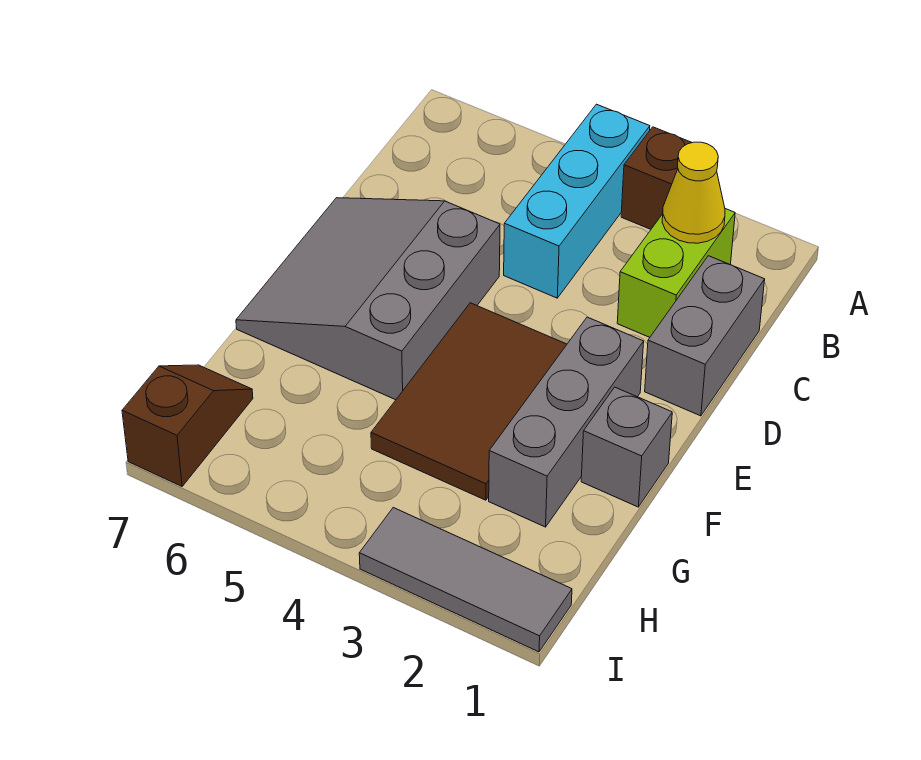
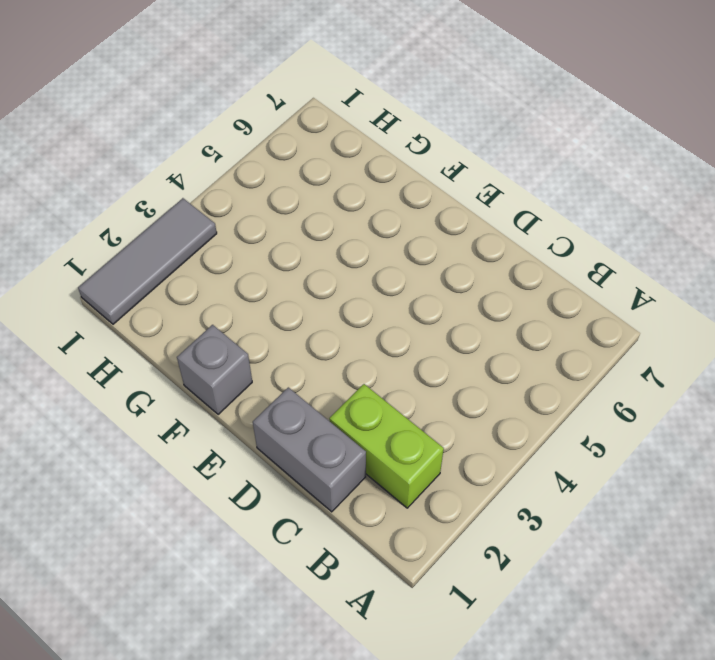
none -> brown brick A3 level 1
none -> cyan brick A4:C4 level 1

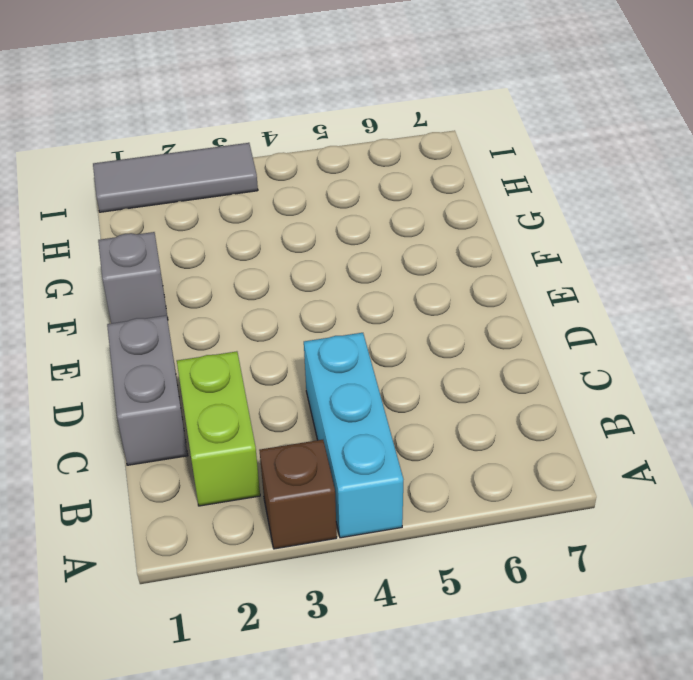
none -> grey slope D5:F7 level 1 top 5
none -> grey brick E2:G2 level 1

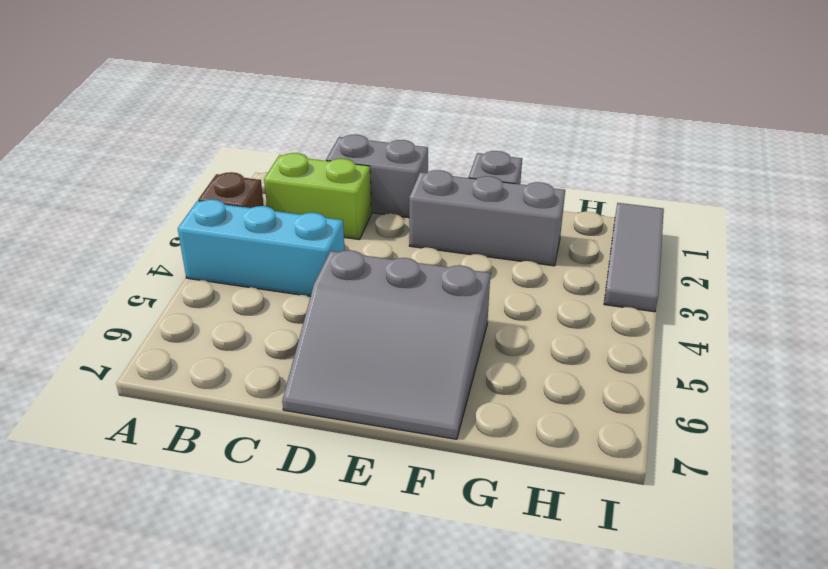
none -> brown tile E3:G4 level 1
none -> brown slope H7:I7 level 1 top I

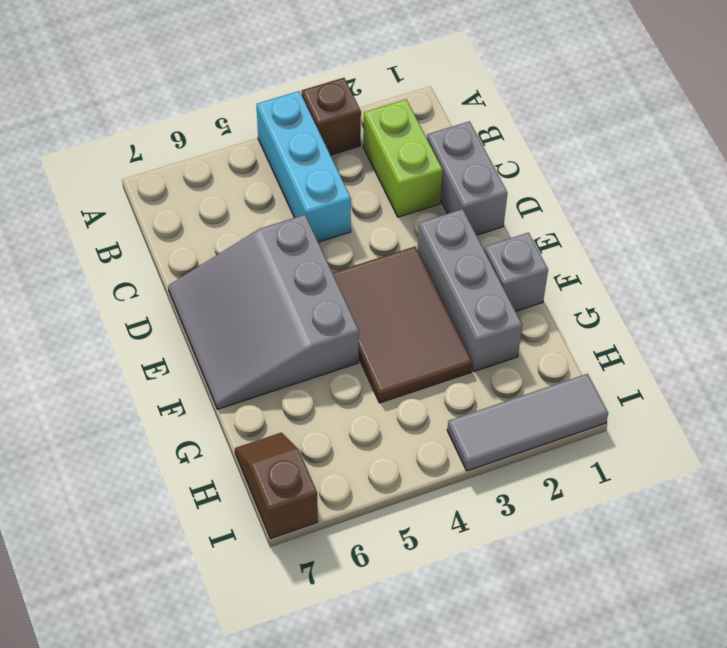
none -> yellow cone B2 level 2

